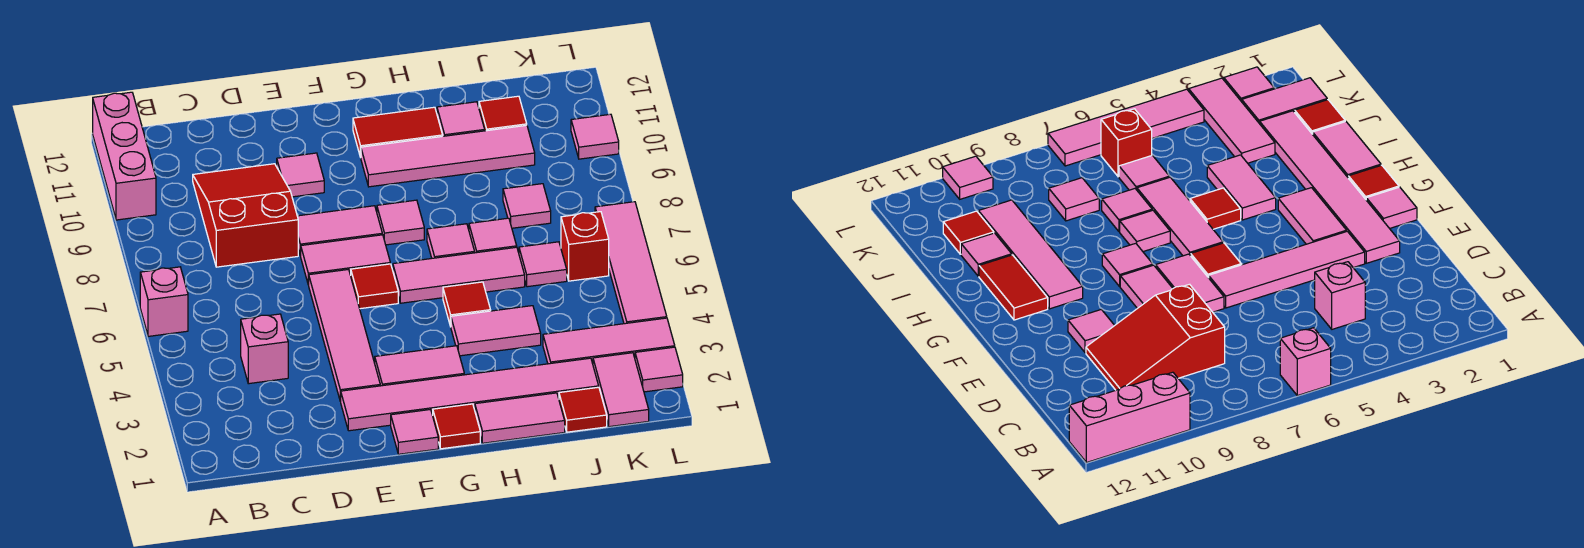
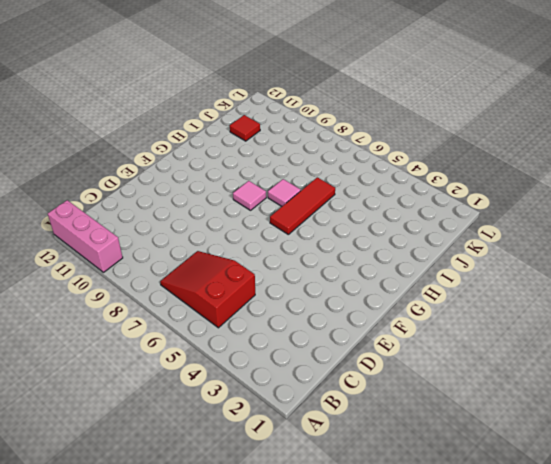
red slope B5:C7 level 1 top 5 -> red slope C8:D10 level 1 top 8
red tile G6:I6 level 1 -> pink tile G6:I6 level 1
none -> pink brick A6 level 1
none -> pink brick C4 level 1
none -> pink tile E2:J2 level 1
none -> pink tile E3:E6 level 1

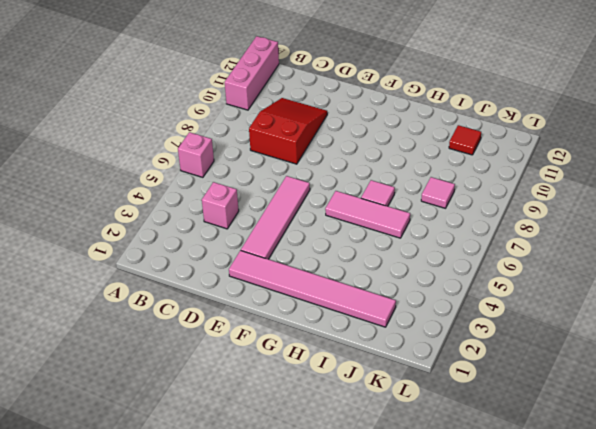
none -> pink tile E7:F7 level 1
none -> pink tile E8:F8 level 1
none -> pink tile E10 level 1
none -> pink tile F1 level 1

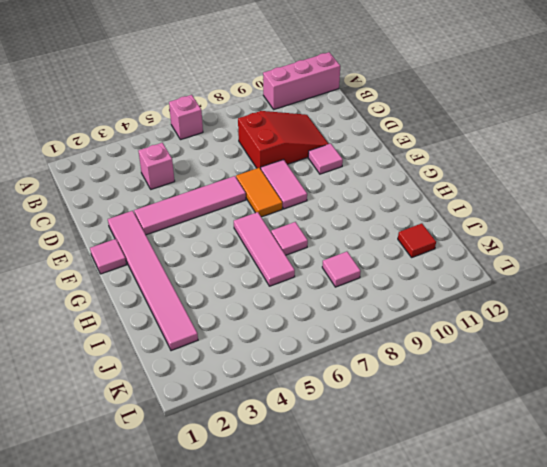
orange tile E7:F7 level 1 -> pink tile E7:F7 level 1
none -> pink tile F3:G3 level 1
none -> red tile F6 level 1
none -> red tile G1 level 1
none -> pink tile G8 level 1

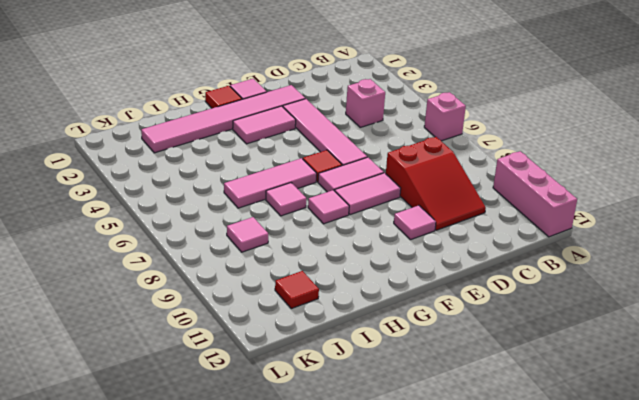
none -> pink tile G10:J10 level 1
none -> red tile G11:H11 level 1
none -> pink tile H1:I1 level 1
none -> pink tile H4:I4 level 1

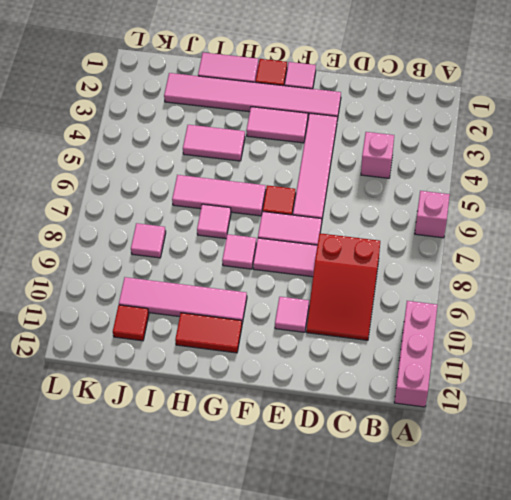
none -> red tile H5 level 1
none -> pink tile I7 level 1
none -> pink tile I11 level 1
none -> red tile J1 level 1

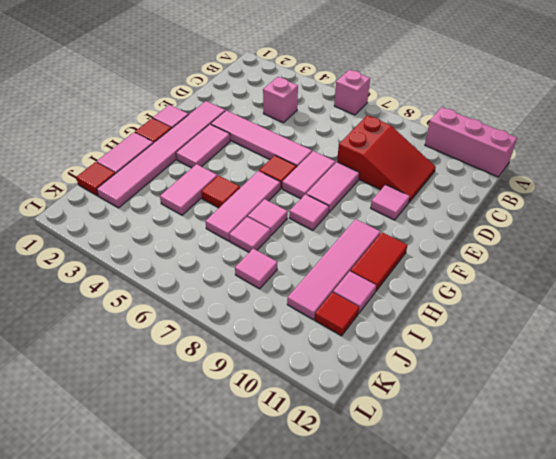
none -> pink tile J3:L3 level 1
none -> pink tile J6 level 1
none -> pink tile K1:K2 level 1
none -> red brick K6 level 1

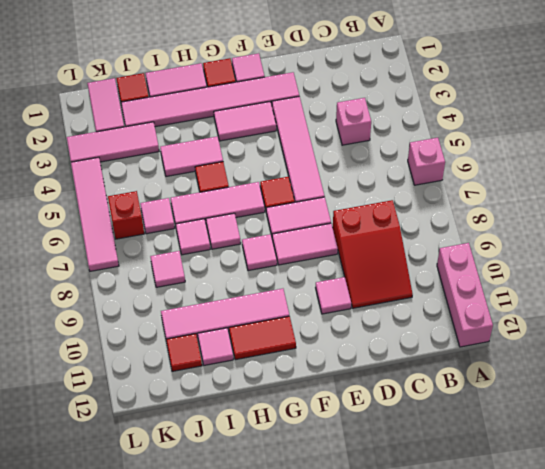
none -> pink tile L2 level 1
none -> pink tile L10 level 1

